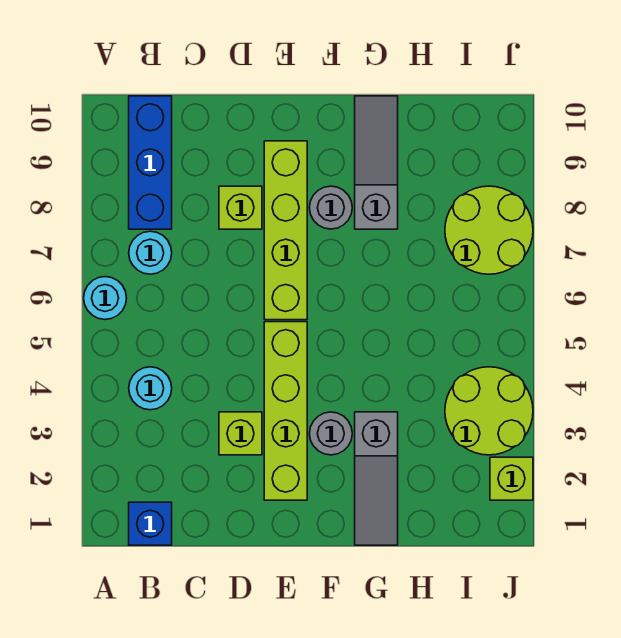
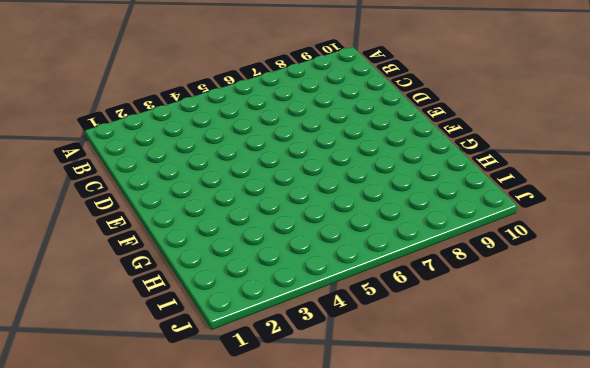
none -> cyan round brick A6 level 1
none -> blue brick B1 level 1
none -> cyan round brick B4 level 1

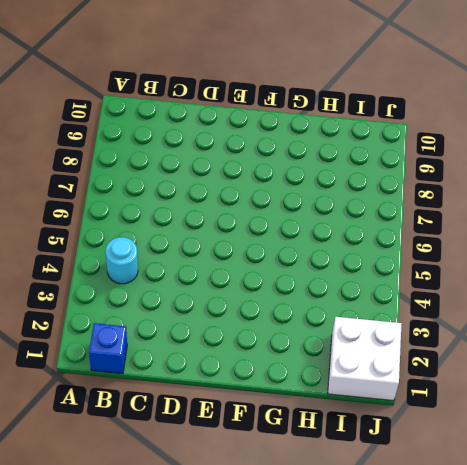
white brick I1:J2 level 1 -> lime brick J2 level 1
none -> cyan round brick A6 level 1
none -> cyan round brick B7 level 1
none -> blue brick B8:B10 level 1

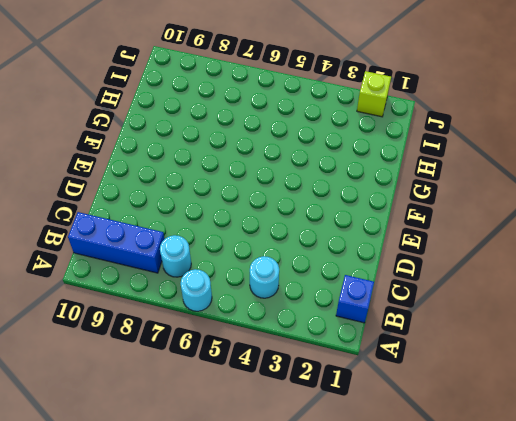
none -> lime brick D3 level 1
none -> lime brick D8 level 1
none -> lime brick E2:E5 level 1

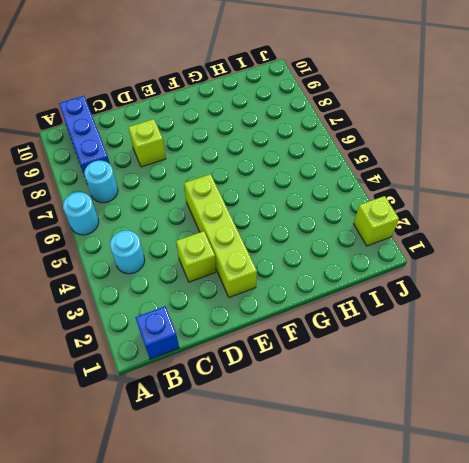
none -> lime brick E6:E9 level 1
none -> grey round brick F3 level 1
none -> grey round brick F8 level 1

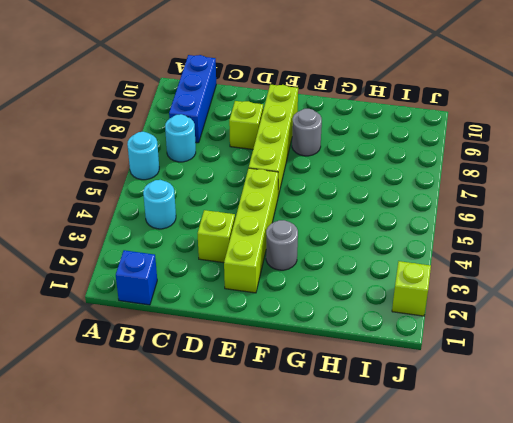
none -> grey slope G1:G3 level 1 top 3
none -> grey slope G8:G10 level 1 top 8
none -> lime round brick I3:J4 level 1

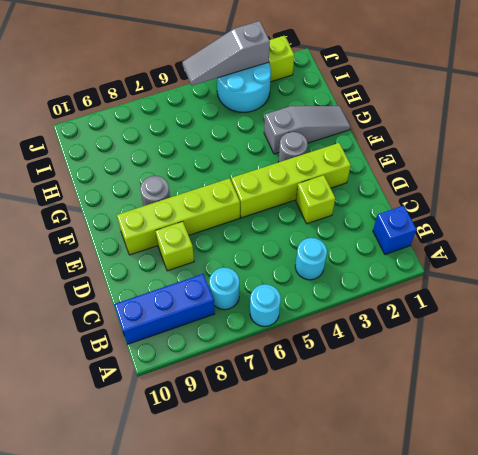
cyan round brick I3:J4 level 1 -> lime round brick I3:J4 level 1
grey slope J3:J5 level 2 top 3 -> grey slope G8:G10 level 1 top 8
none -> lime round brick I7:J8 level 1

